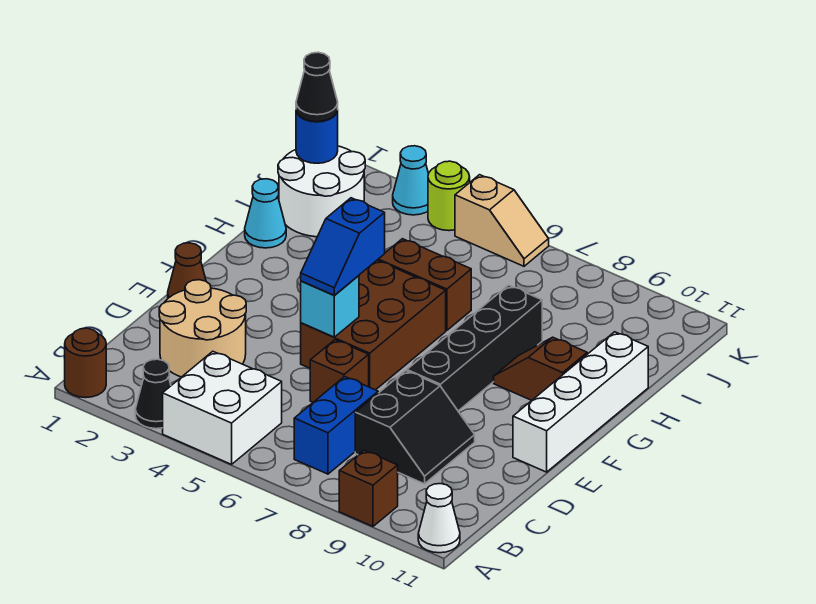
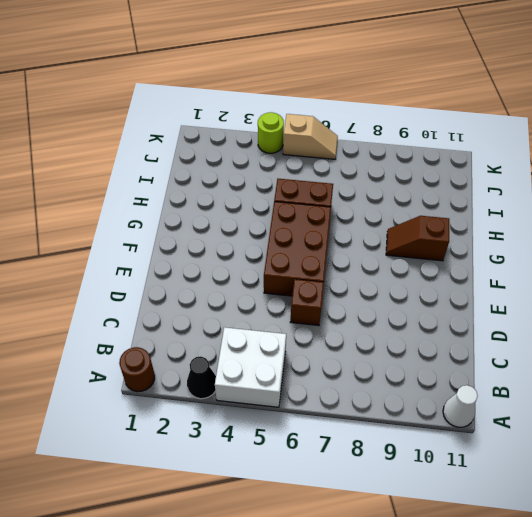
none -> brown brick A9 level 1
none -> blue brick B7:C7 level 1
none -> tan round brick C2:D3 level 1

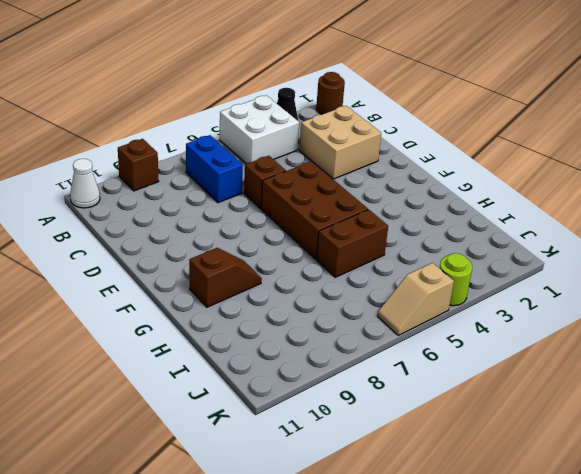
tan brick C2:D3 level 1 -> tan round brick C2:D3 level 1
none -> black slope C8:D9 level 1 top 8
none -> brown cone E1 level 1
none -> black brick E8:H8 level 1

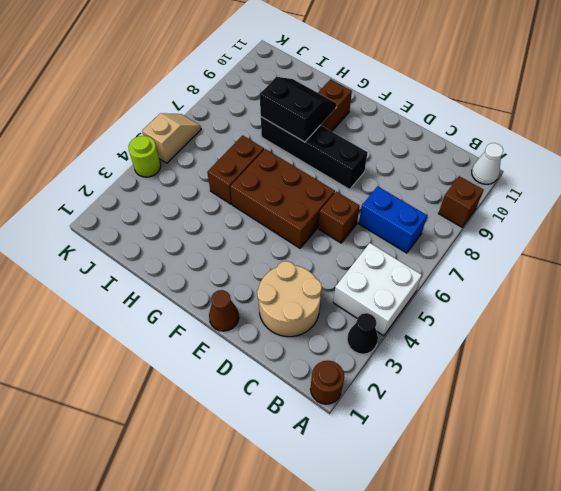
black slope G8:H9 level 2 top 8 -> black slope C8:D9 level 1 top 8
none -> white brick E11:H11 level 1
none -> cyan cone H1 level 1
none -> white round brick I1:J2 level 1

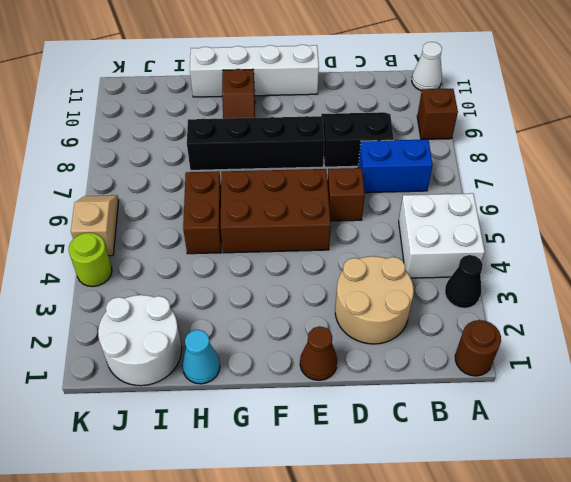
none -> cyan cone K3 level 1
none -> cyan brick E5 level 2
none -> blue round brick J1 level 2

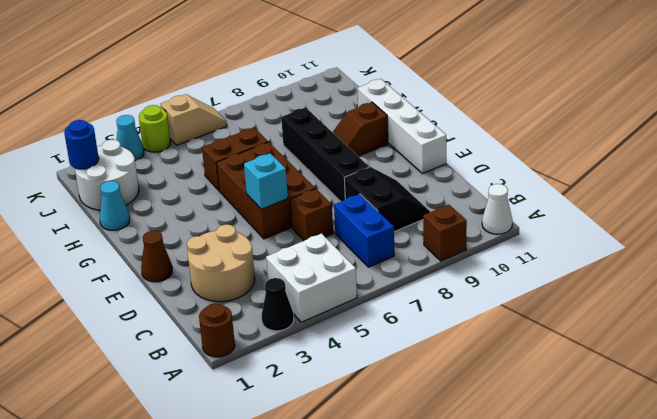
none -> blue slope E5:F5 level 3 top F
none -> black cone J1 level 3

